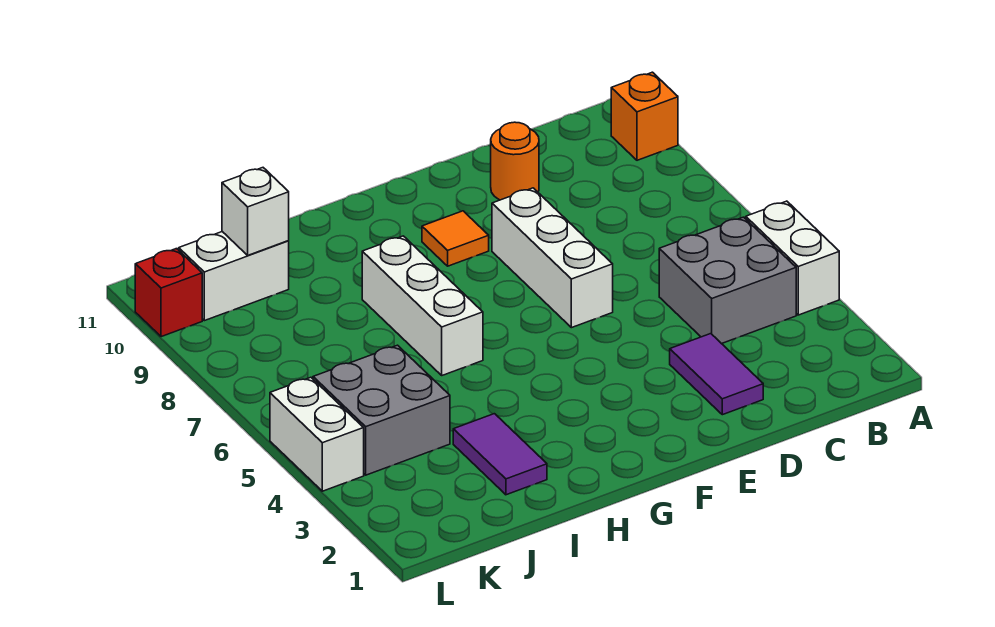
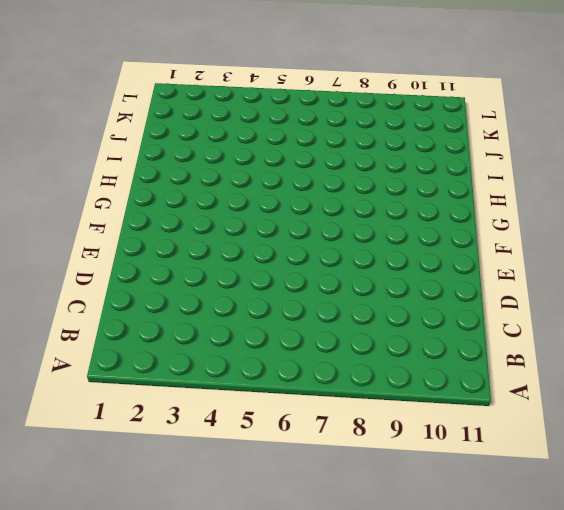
none -> white brick A4:A5 level 1
none -> orange brick A10 level 1
none -> grey brick B4:C5 level 1

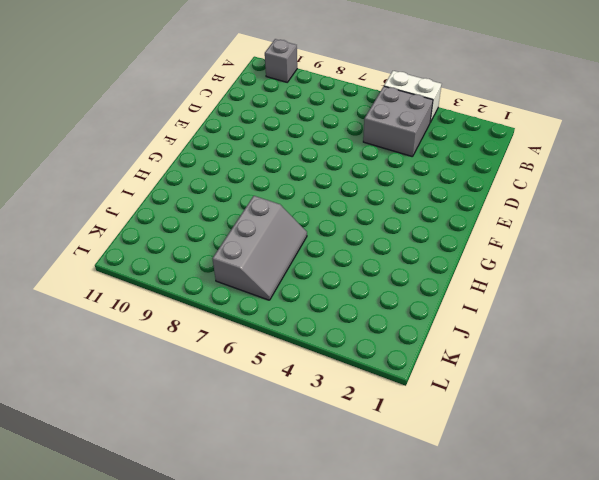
grey brick A10 level 1 -> orange brick A10 level 1
grey slope I6:K7 level 1 top 7 -> none
none -> purple tile D2:D3 level 1
none -> orange round brick D10 level 1
none -> white brick E6:E8 level 1

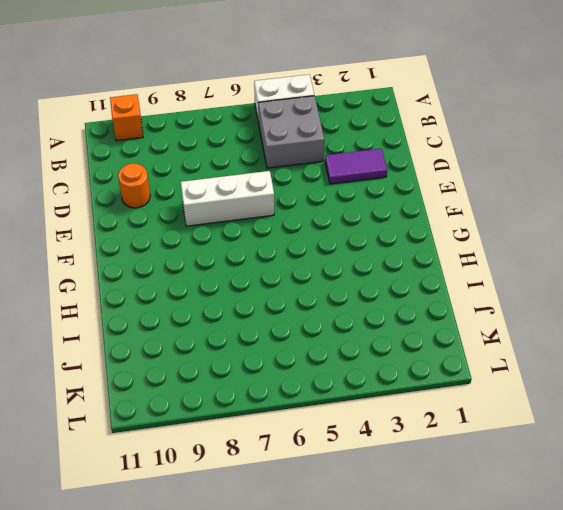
none -> orange tile F9 level 1
none -> white brick H6:H8 level 1
none -> purple tile I2:I3 level 1

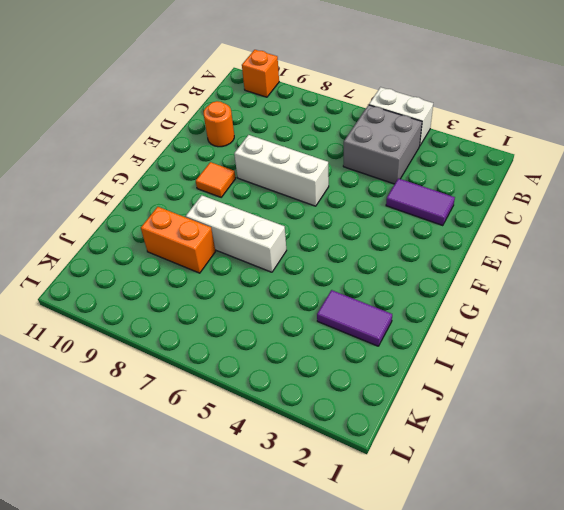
orange brick I8:I9 level 1 -> none
none -> grey brick J4:K5 level 1
none -> white brick J10:K10 level 1
none -> white brick L4:L5 level 1

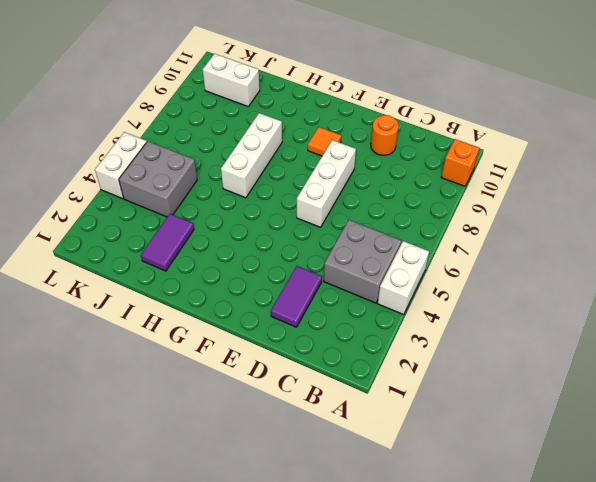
none -> red brick L10 level 1
none -> white brick J10 level 2

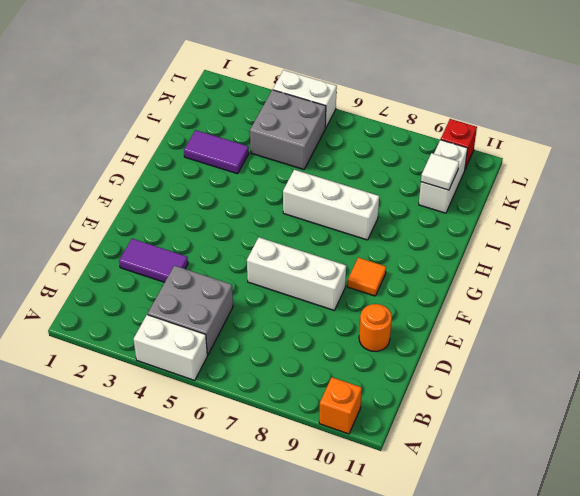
white tile J10 level 2 -> white brick J10 level 2

